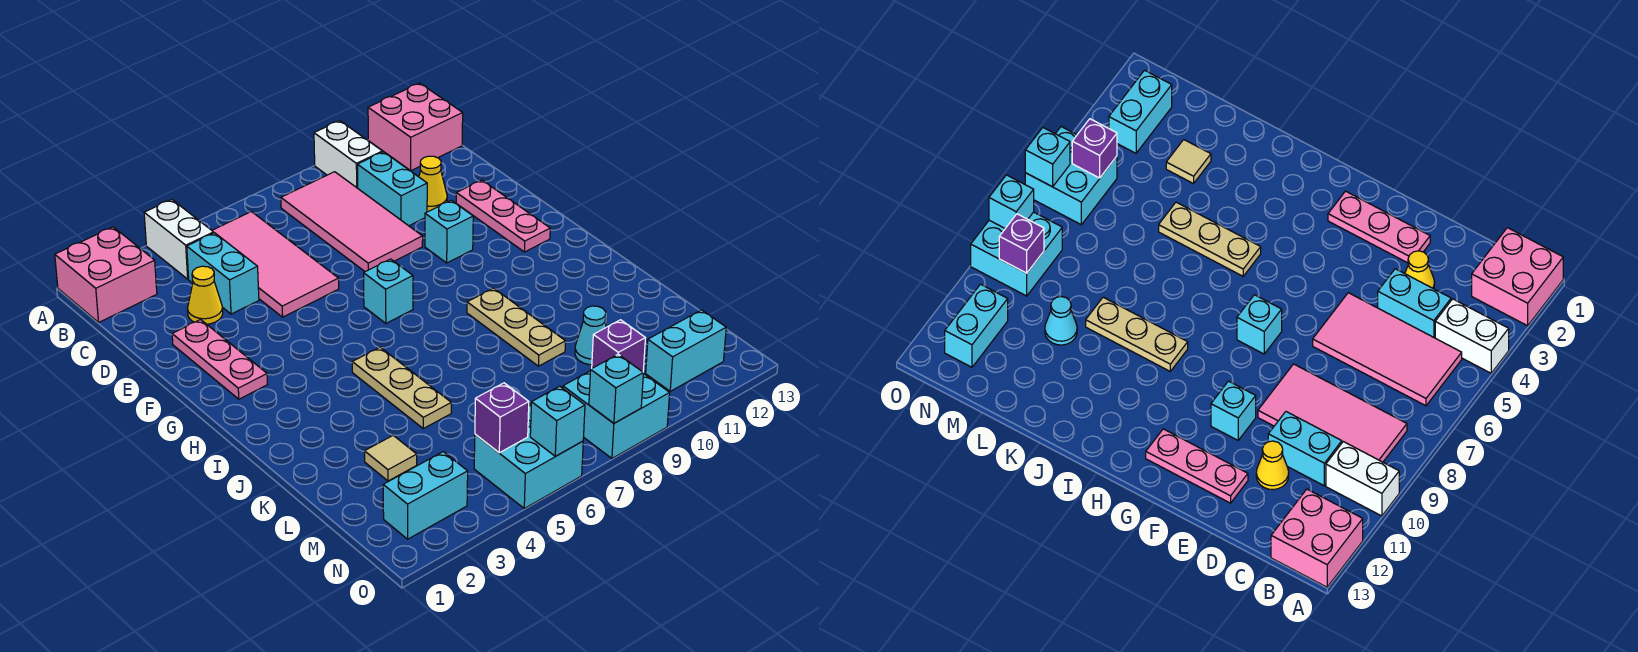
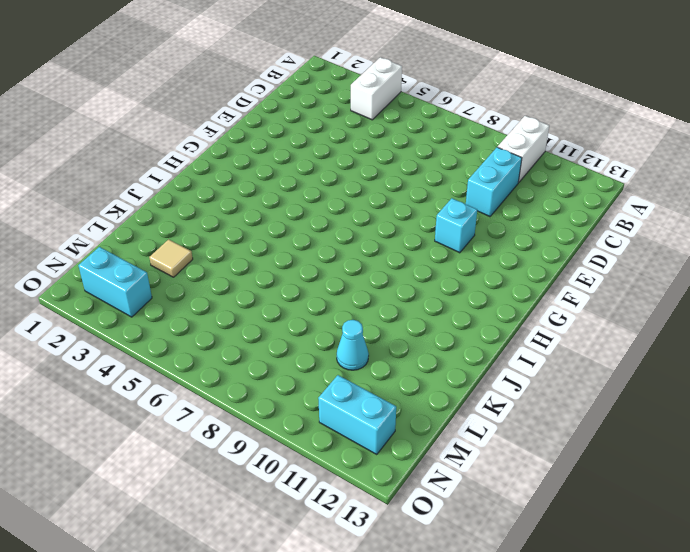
none -> pink brick A1:B2 level 1
none -> pink brick A12:B13 level 1
none -> pink tile B5:E6 level 1

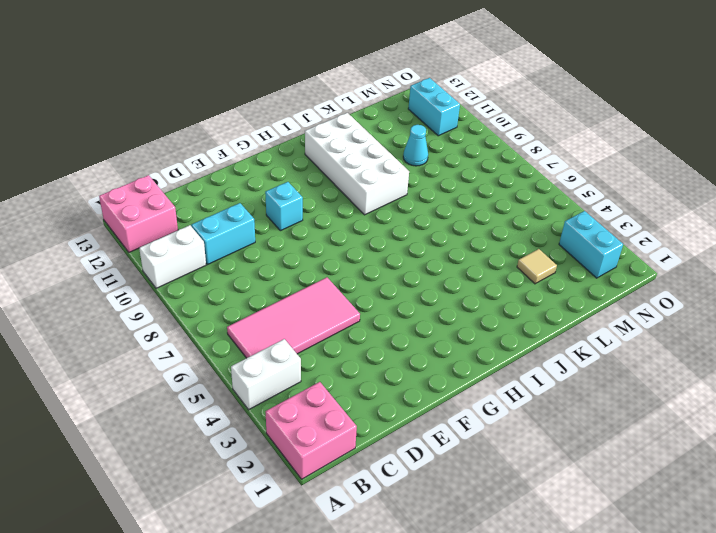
white brick I9:J12 level 1 -> tan plate I9:K9 level 1
none -> pink tile B8:E9 level 1
none -> cyan brick C4:D4 level 1
none -> yellow cone D3 level 1

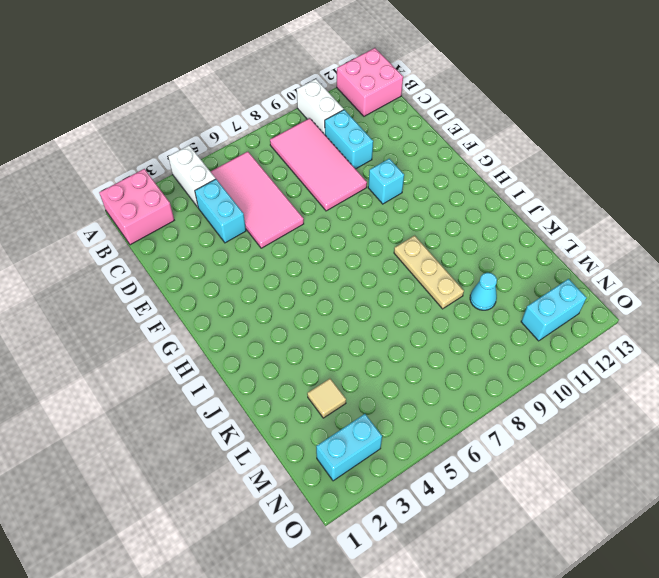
none -> yellow cone D3 level 1
none -> yellow cone D11 level 1
none -> pink plate E2:G2 level 1

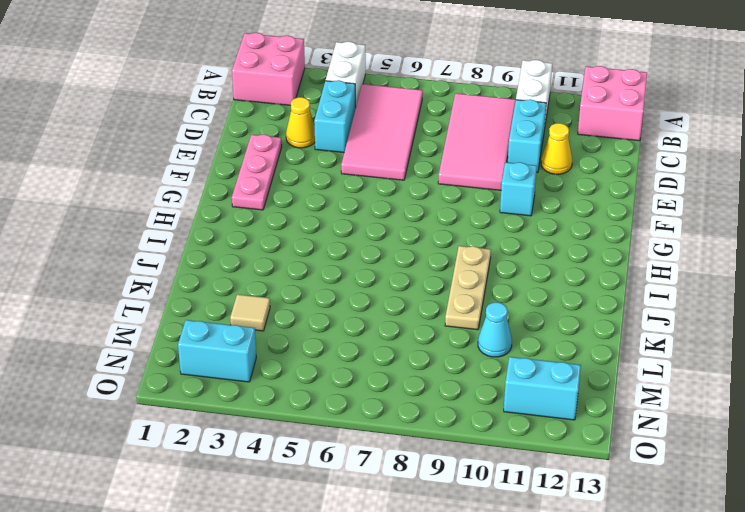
none -> pink plate E12:G12 level 1
none -> cyan brick G7 level 1
none -> tan plate I5:K5 level 1

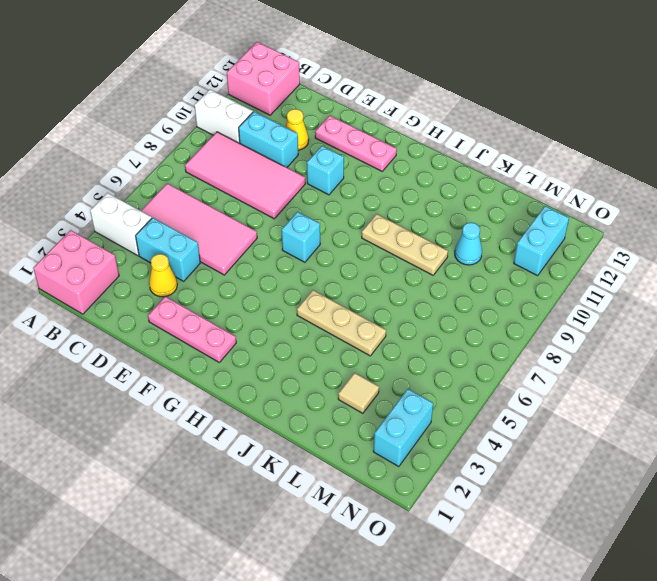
none -> cyan brick N5:O6 level 1
none -> cyan brick N8:O9 level 1
none -> purple brick N5 level 2

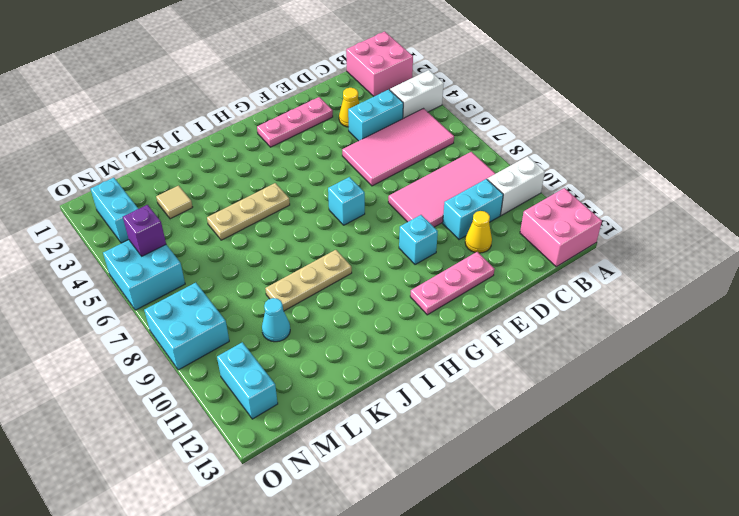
none -> purple brick N9 level 2
none -> cyan brick O6 level 2
none -> cyan brick O8 level 2

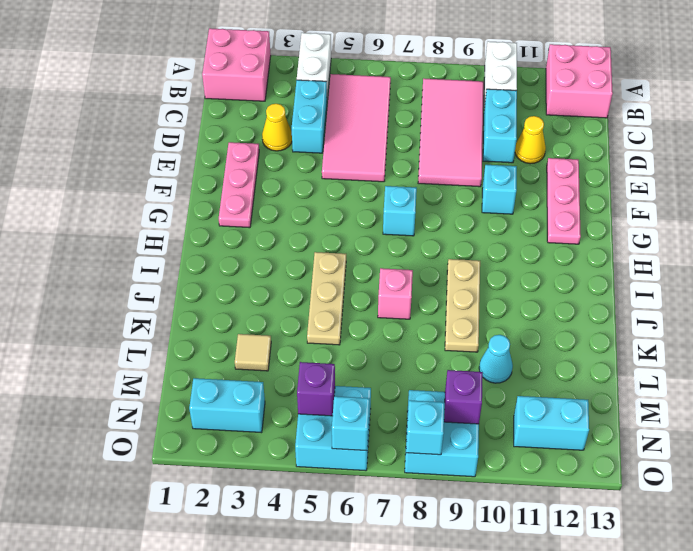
pink brick J7 level 1 -> none

